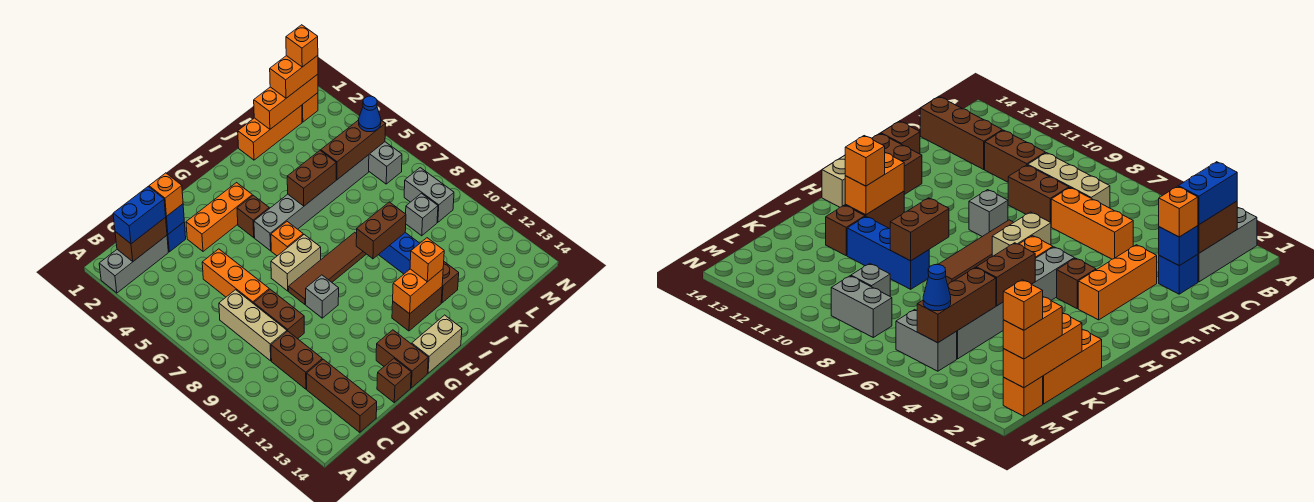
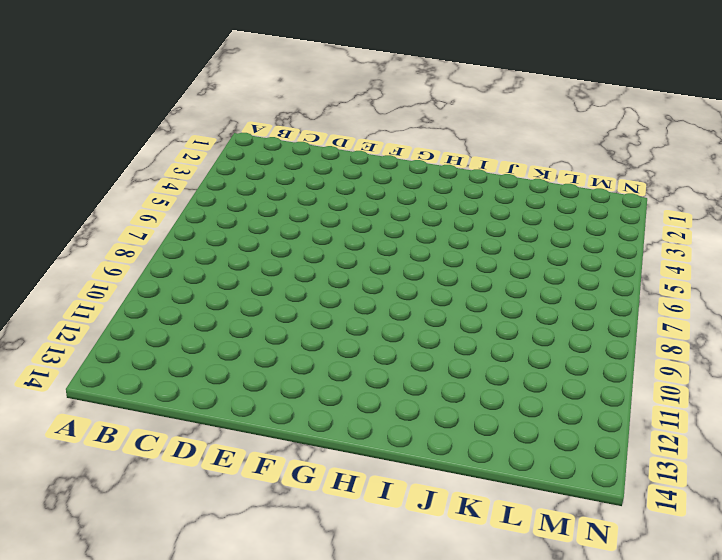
none -> grey brick A2:C2 level 1
none -> tan brick C7:C9 level 1
none -> brown brick C10:C11 level 1
none -> brown brick C12:C14 level 1

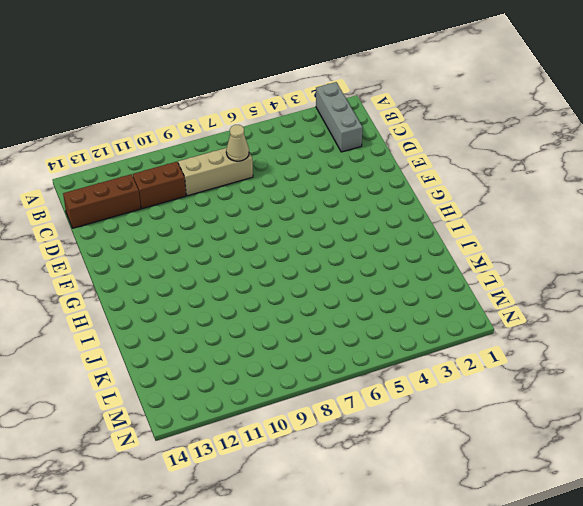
tan cone C7 level 2 -> none
none -> blue brick D2 level 1
none -> orange brick D5:D7 level 1
none -> brown brick D8:D9 level 1
none -> orange brick E3:G3 level 1

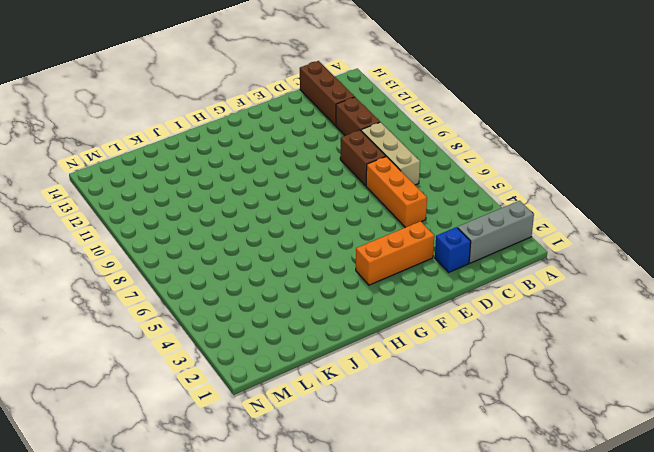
none -> brown brick E14 level 1
none -> tan brick F7:G7 level 1
none -> brown tile F8:I8 level 1
none -> grey brick F9 level 1

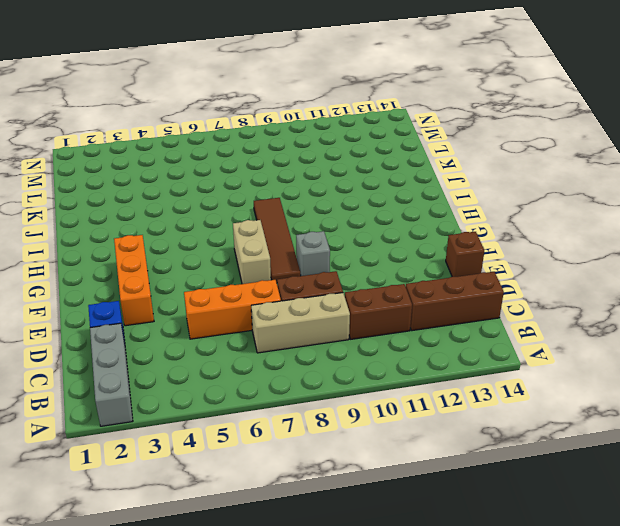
none -> brown brick F13:F14 level 1
none -> brown brick G4 level 1
none -> grey brick G5:L5 level 1
none -> orange brick G6 level 1

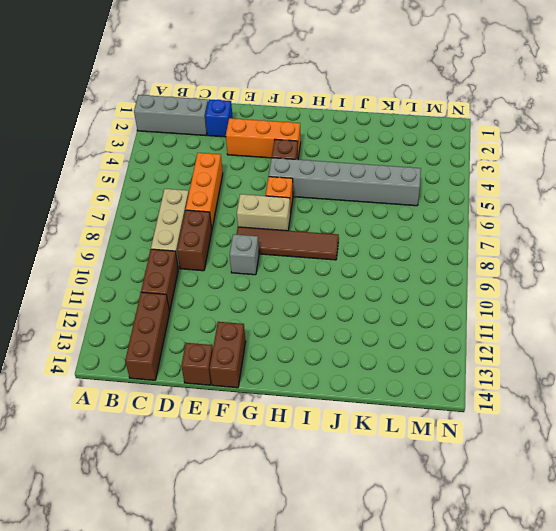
none -> tan brick G14:H14 level 1
none -> brown brick H12:I12 level 1
none -> orange brick J1:L1 level 1
none -> blue brick J9:J11 level 1

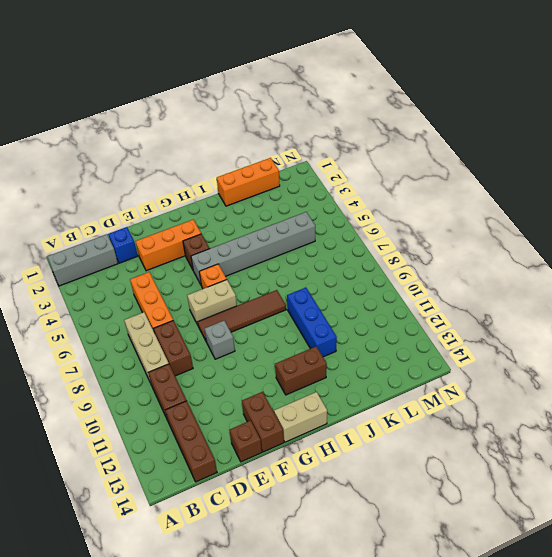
none -> brown brick J12 level 1
none -> grey brick L9 level 1
none -> orange brick M1 level 1
none -> grey brick M5:M6 level 1

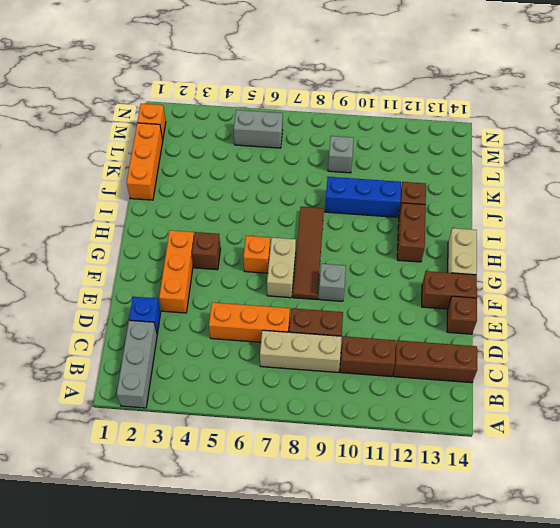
none -> grey brick G5:L5 level 1
none -> grey brick M8:M9 level 1
none -> brown brick B2:C2 level 2
none -> blue brick D2 level 2

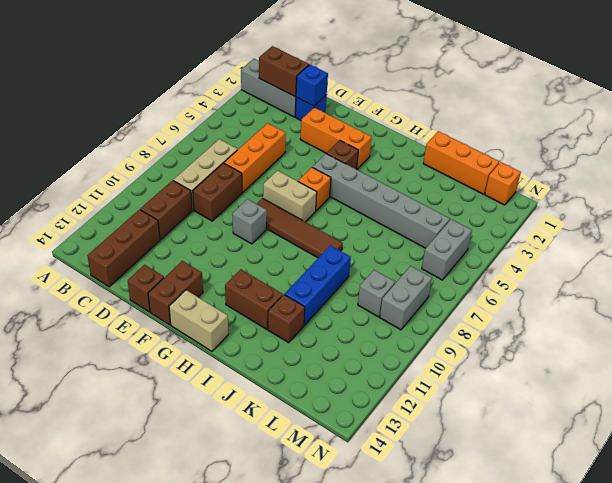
none -> orange brick H12:I12 level 2
none -> brown brick I5:J5 level 2
none -> brown brick I9:J9 level 2
none -> orange brick K1:M1 level 2

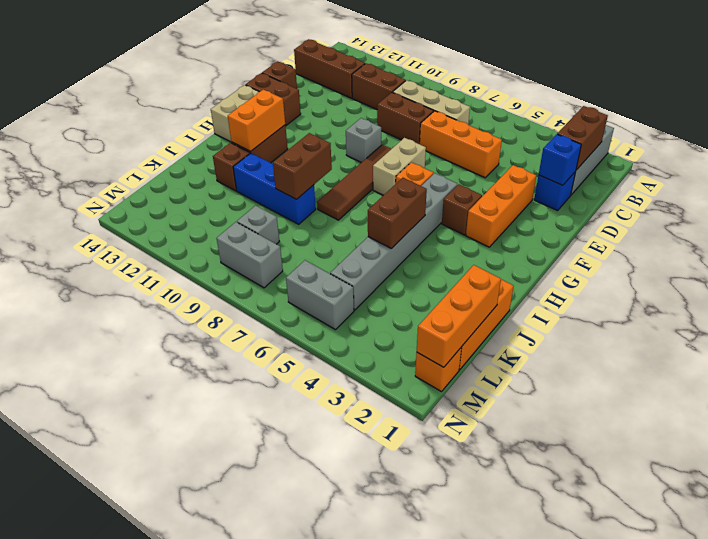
none -> brown brick K5:M5 level 2
none -> blue brick B2:C2 level 3
none -> orange brick D2 level 3
none -> orange brick I12 level 3

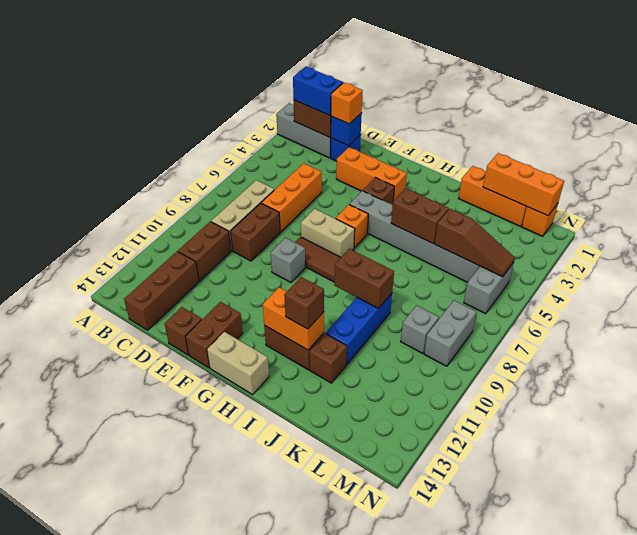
brown brick I12 level 3 -> orange brick I12 level 3
brown slope K5:M5 level 2 top K -> brown brick K5:M5 level 2
none -> orange brick L1:M1 level 3
none -> blue cone M5 level 3
none -> orange brick M1 level 4

